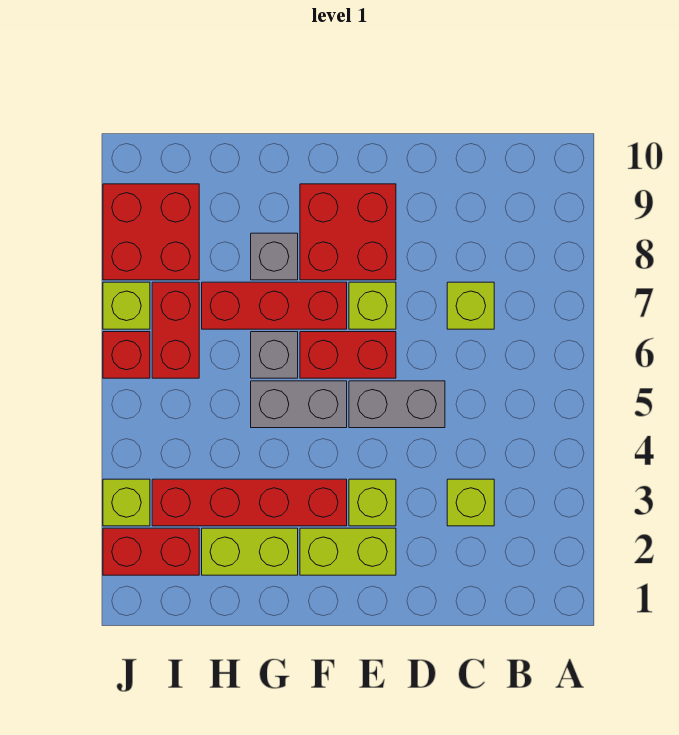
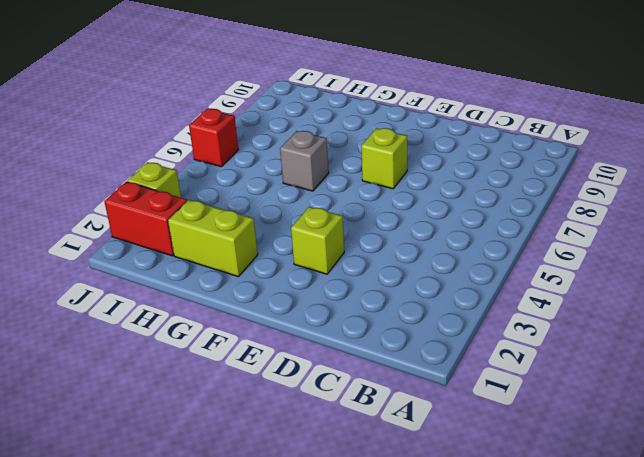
none -> lime brick C3 level 1
none -> lime brick C7 level 1
none -> grey brick D5:E5 level 1

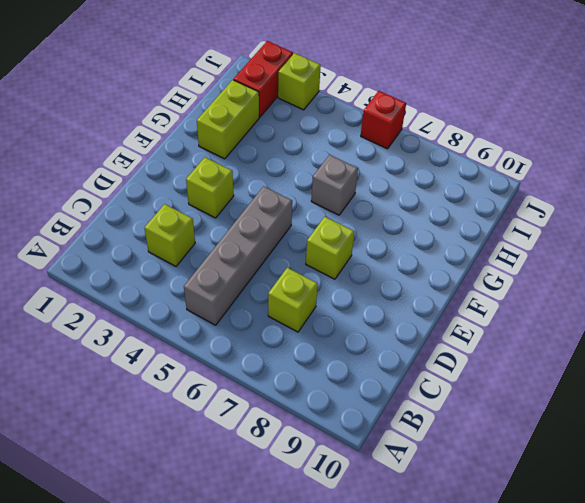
grey brick B5:E5 level 1 -> grey brick D5:E5 level 1
none -> lime brick E2:F2 level 1
none -> red brick E6:F6 level 1
none -> red brick E8:F9 level 1

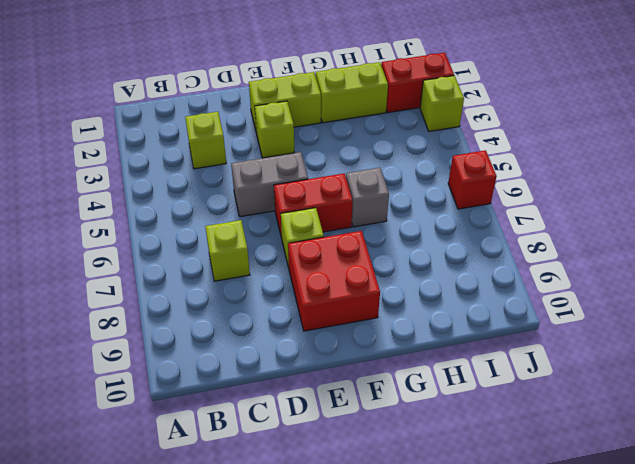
none -> red brick F3:I3 level 1
none -> grey brick F5:G5 level 1
none -> red brick F7:H7 level 1

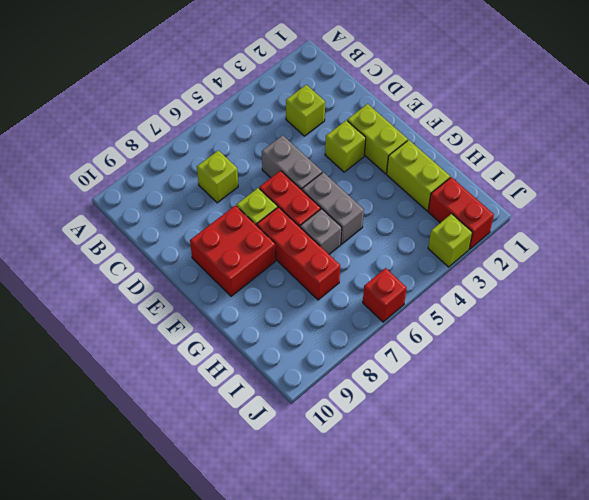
none -> red brick F3:I3 level 1
none -> grey brick G8 level 1
none -> red brick I6:I7 level 1

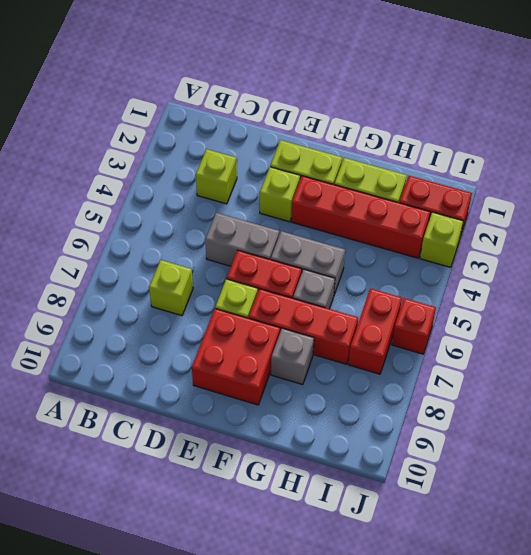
none -> red brick I8:J9 level 1
none -> lime brick J7 level 1

